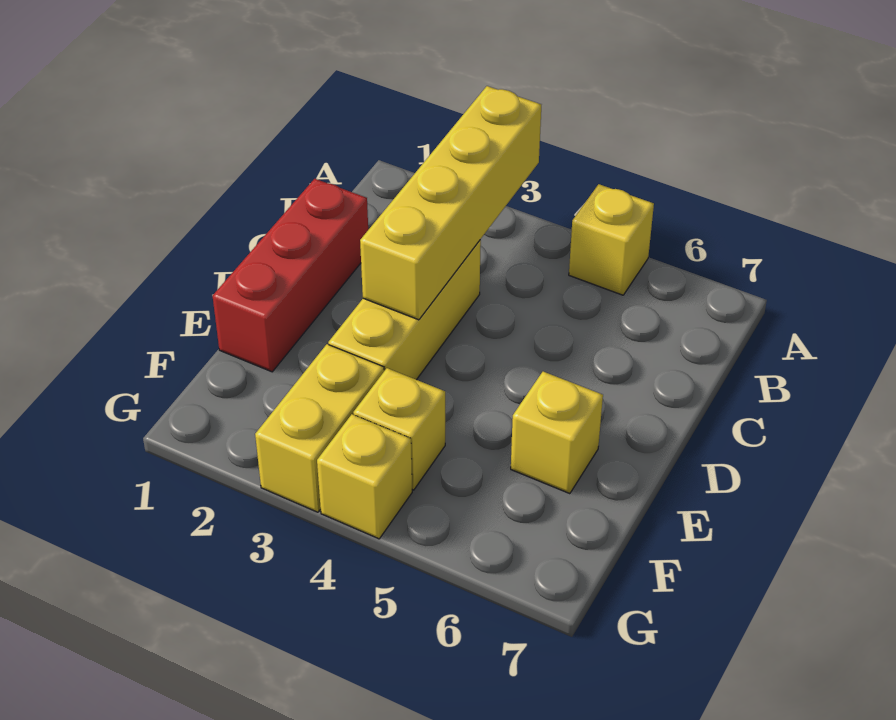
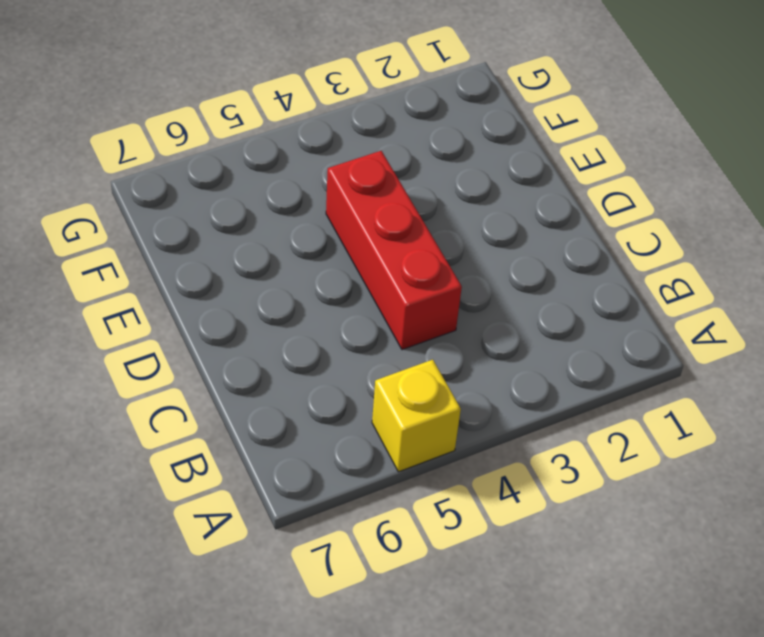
red brick C4:E4 level 1 -> red brick C1:E1 level 1
none -> yellow brick C3:E3 level 1
none -> yellow brick E6 level 1

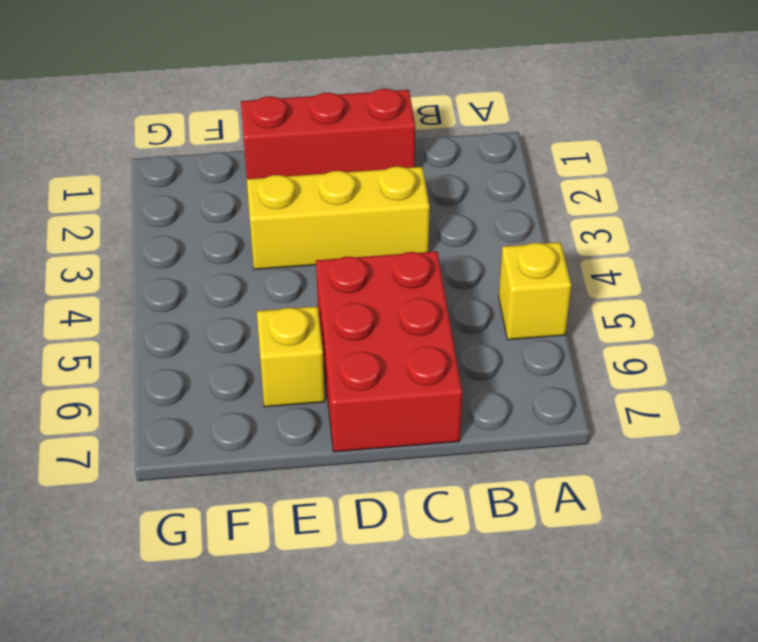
red brick C5:D7 level 1 -> none
none -> yellow brick F3:G3 level 1
none -> yellow brick F4 level 1

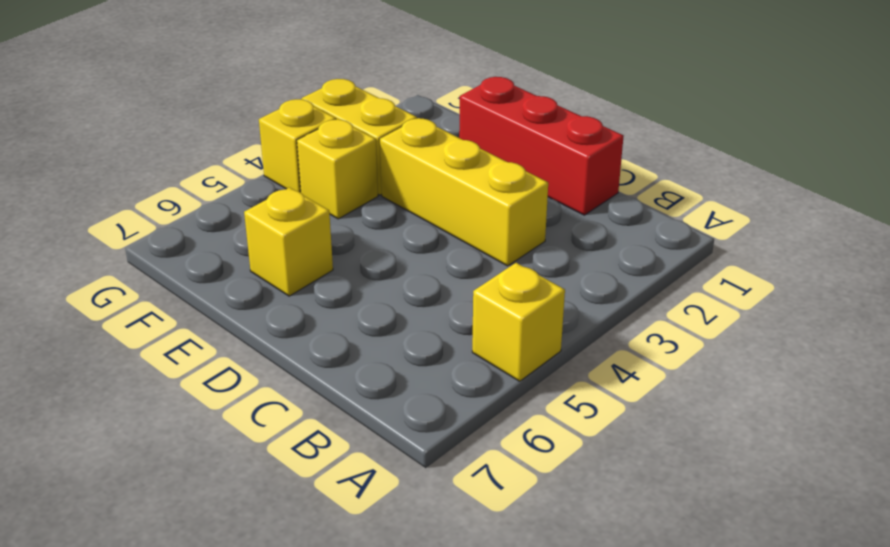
none -> yellow brick A3:D3 level 2

